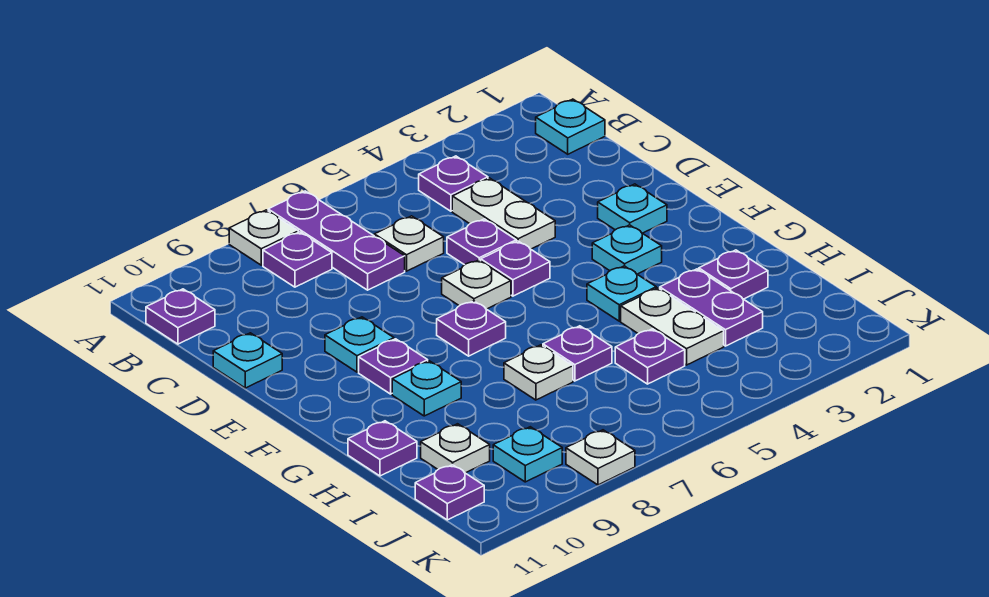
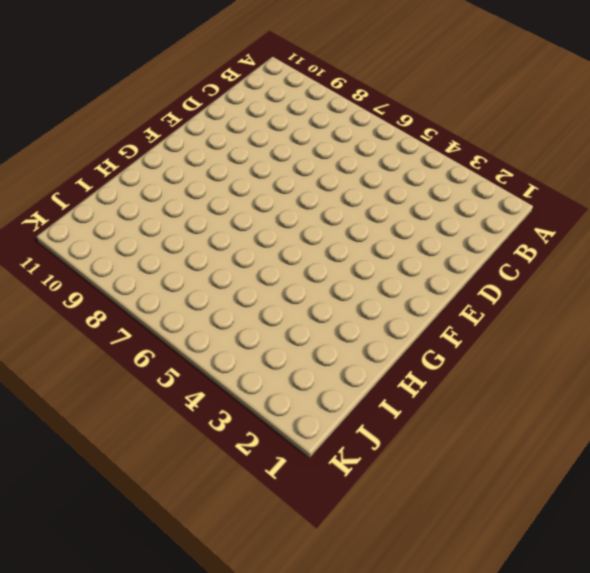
none -> purple plate A7:C7 level 1
none -> white plate A8 level 1
none -> cyan plate B1 level 1
none -> purple plate B4 level 1

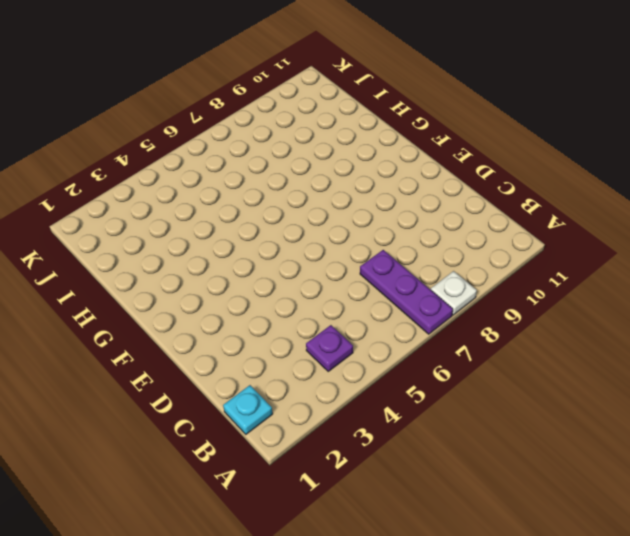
none -> purple plate B8 level 1
none -> purple plate B11 level 1
none -> white plate C4:D4 level 1
none -> white plate C6 level 1

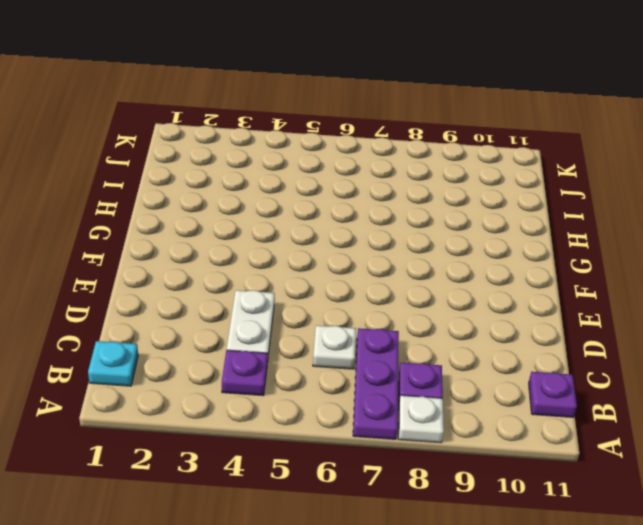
none -> purple plate D5 level 1
none -> cyan plate D11 level 1
none -> cyan plate E2 level 1
none -> purple plate E5 level 1

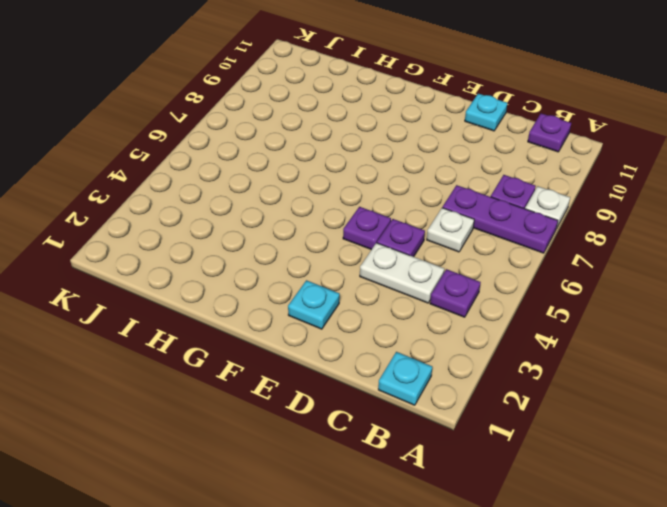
none -> white plate E6 level 1
none -> cyan plate E9 level 1
none -> cyan plate F3 level 1
none -> purple plate F7 level 1

